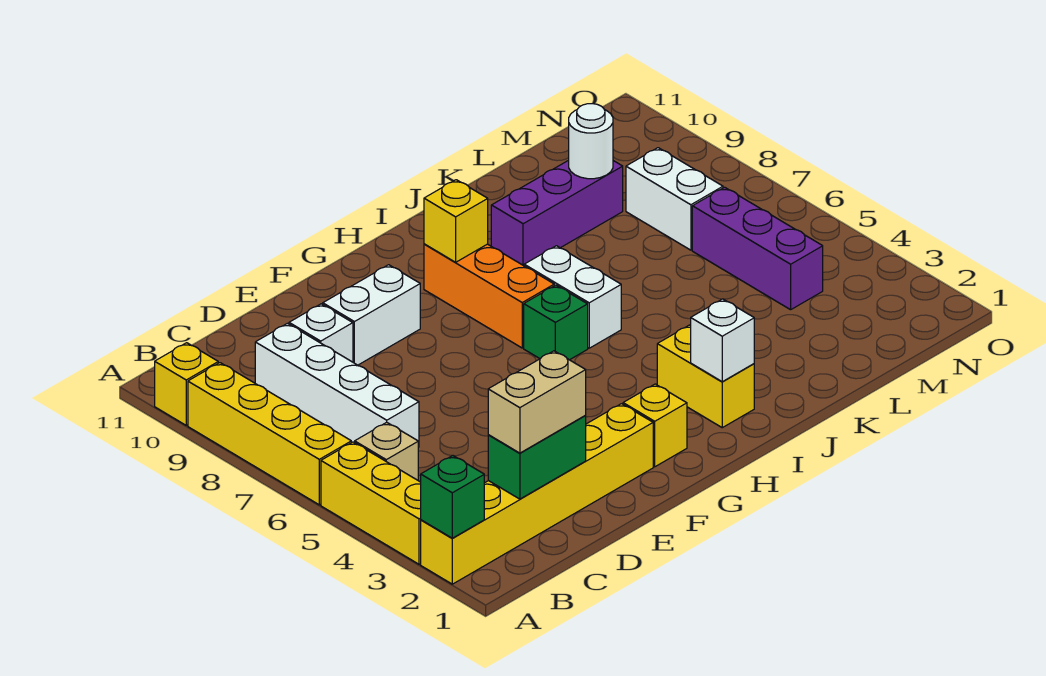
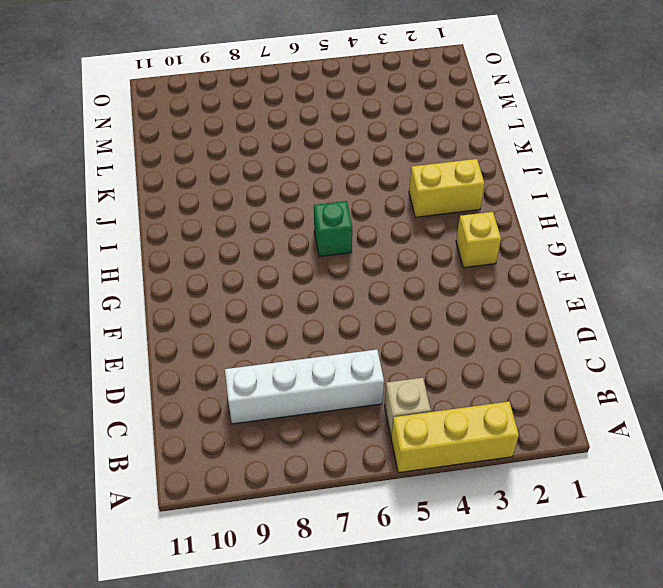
none -> yellow brick A2:F2 level 1
none -> yellow brick A6:A9 level 1
none -> yellow brick A10 level 1

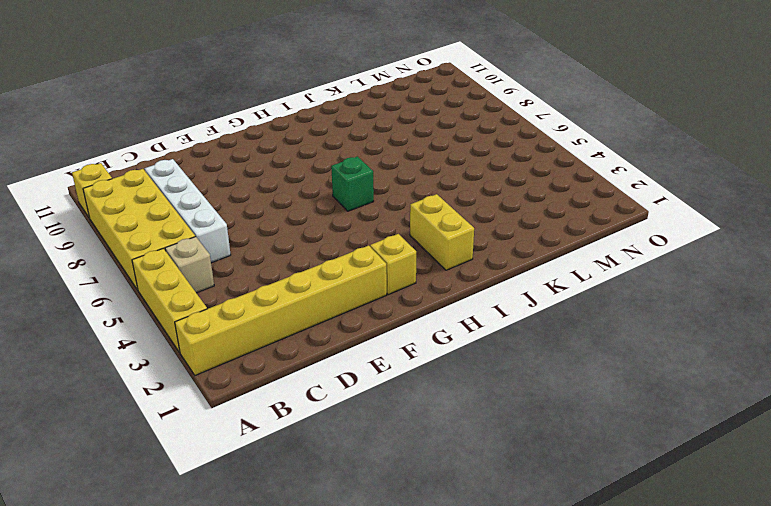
yellow brick A6:B9 level 1 -> yellow brick A6:A9 level 1
none -> white brick D9 level 1
none -> white brick E9:F9 level 1
none -> orange brick H7:H9 level 1

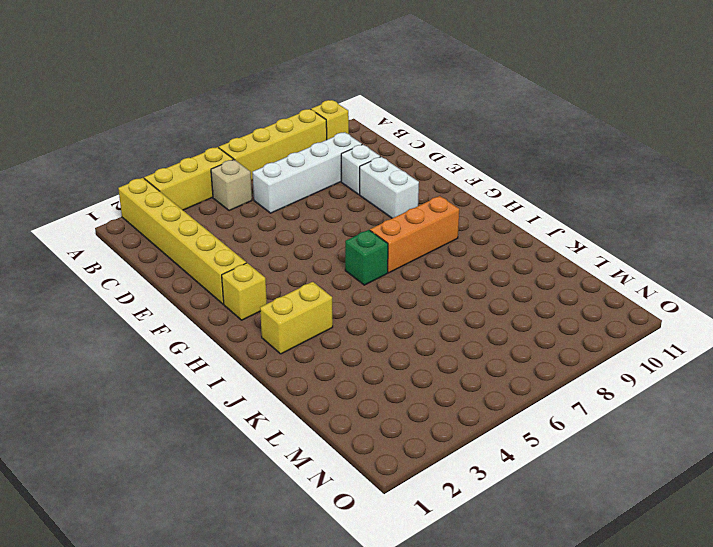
none -> white brick I6:I7 level 1
none -> purple brick J9:L9 level 1
none -> purple brick M4:M6 level 1

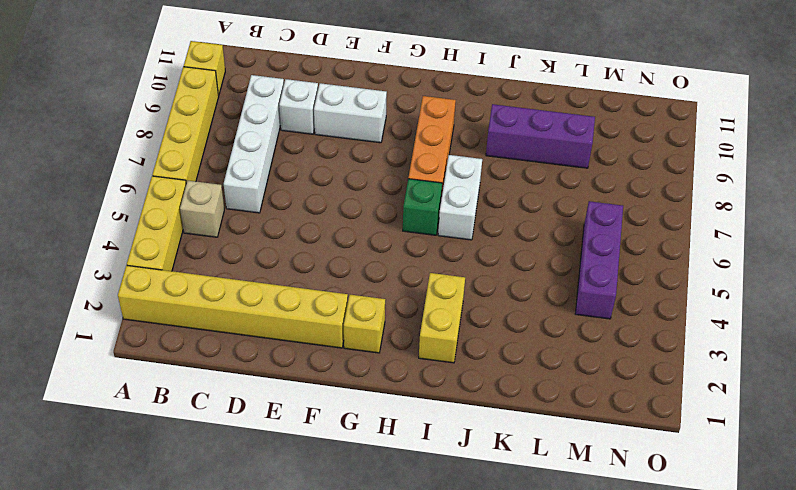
none -> white brick M7:M8 level 1
none -> green brick A2 level 2
none -> green brick C2:D2 level 2

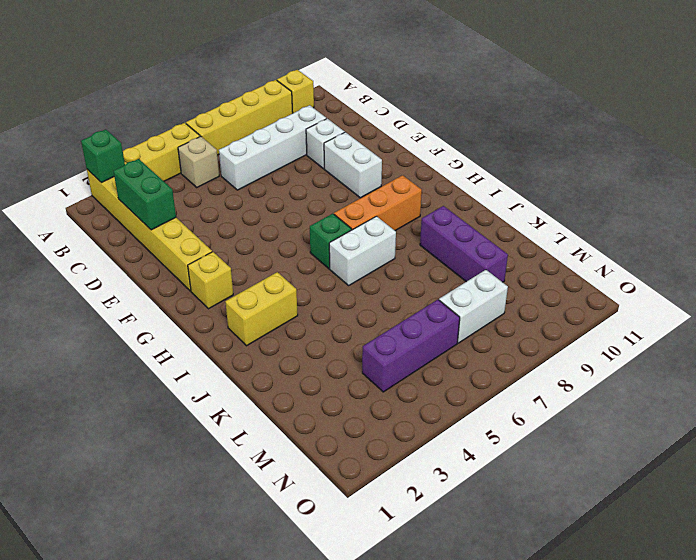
none -> yellow brick H9 level 2
none -> white brick I2 level 2
none -> white round brick L9 level 2

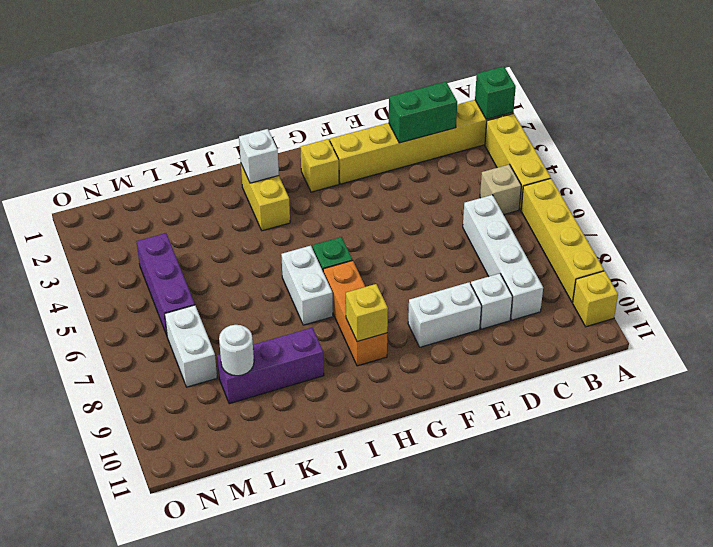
none -> tan brick C2:D2 level 3

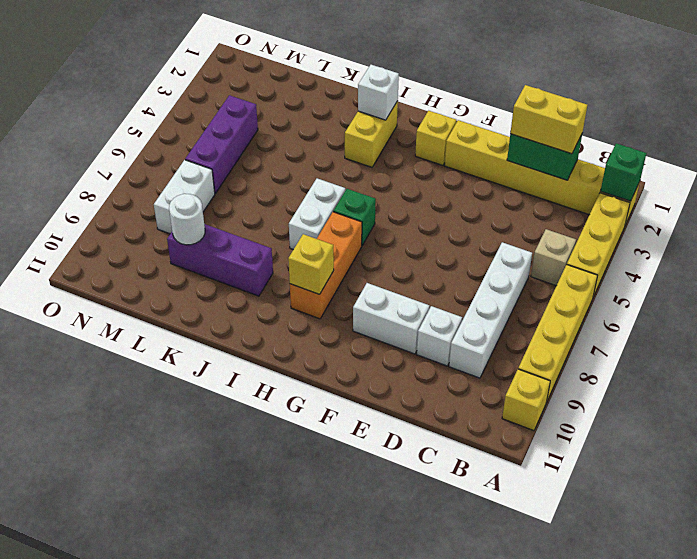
yellow brick C2:D2 level 3 -> tan brick C2:D2 level 3

